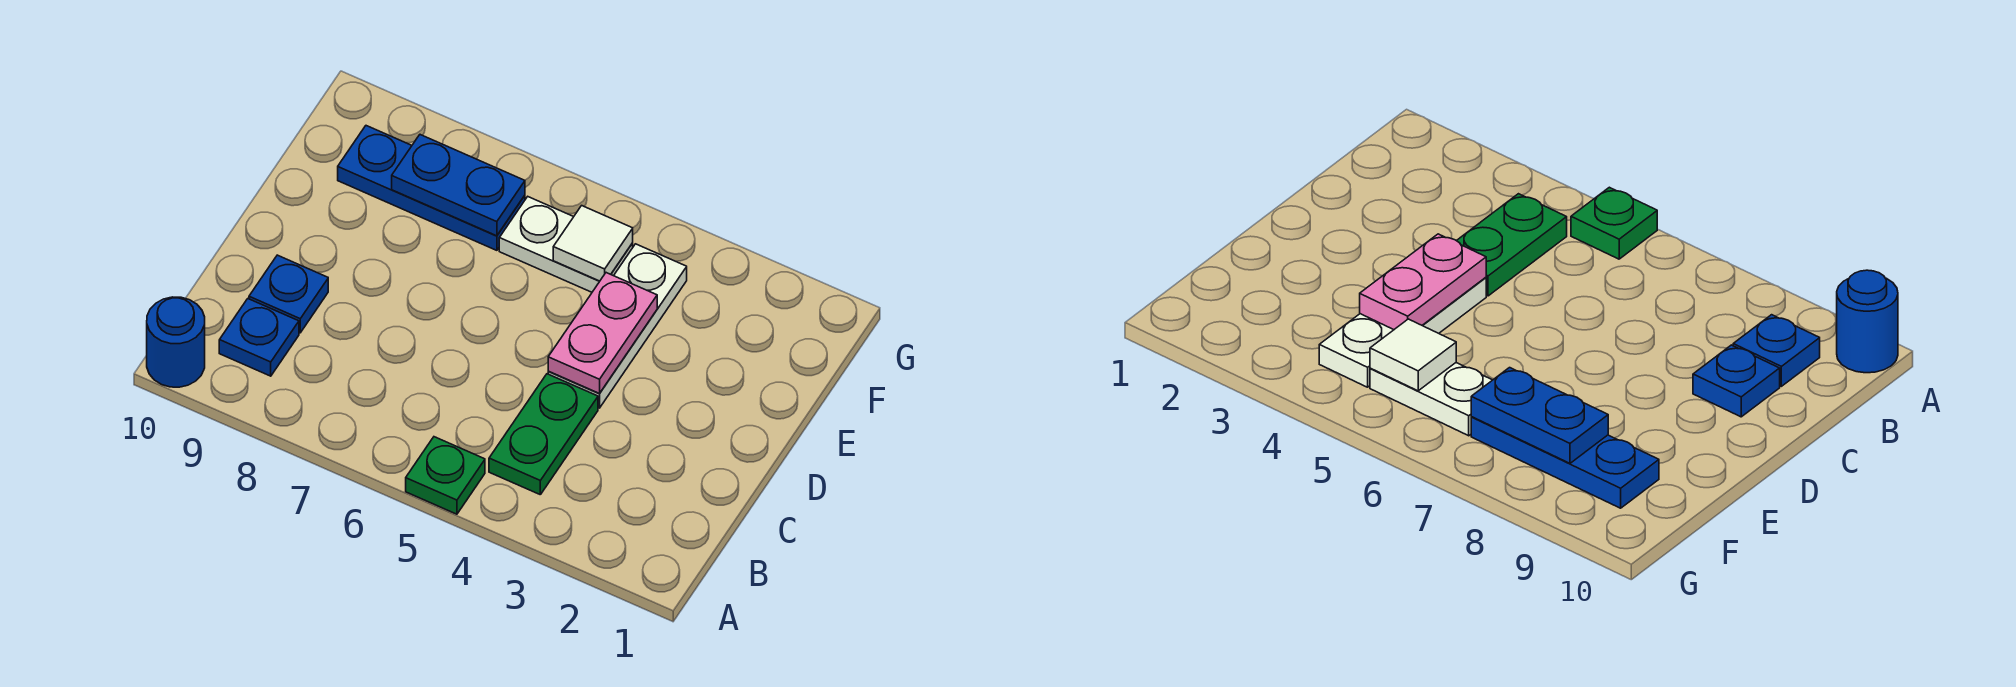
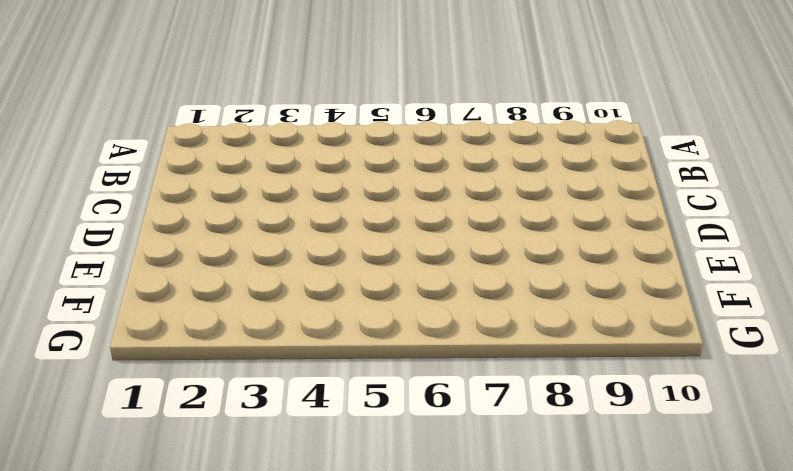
none -> green plate A5 level 1
none -> blue round brick A10 level 1

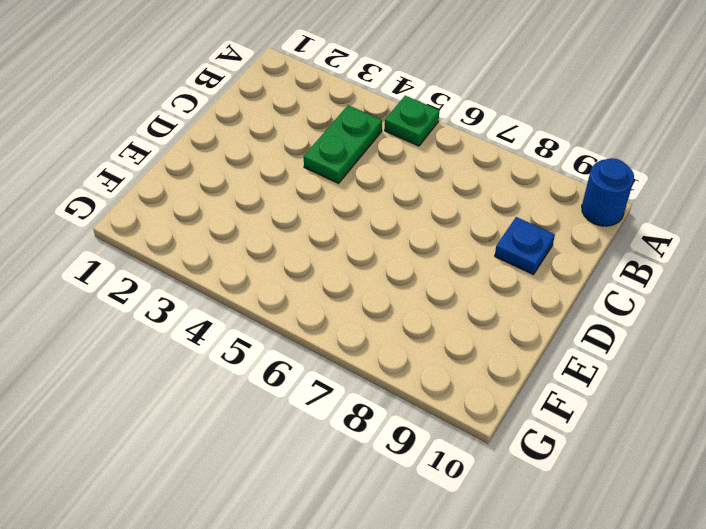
none -> blue plate B9 level 1
none -> white plate D4:F4 level 1

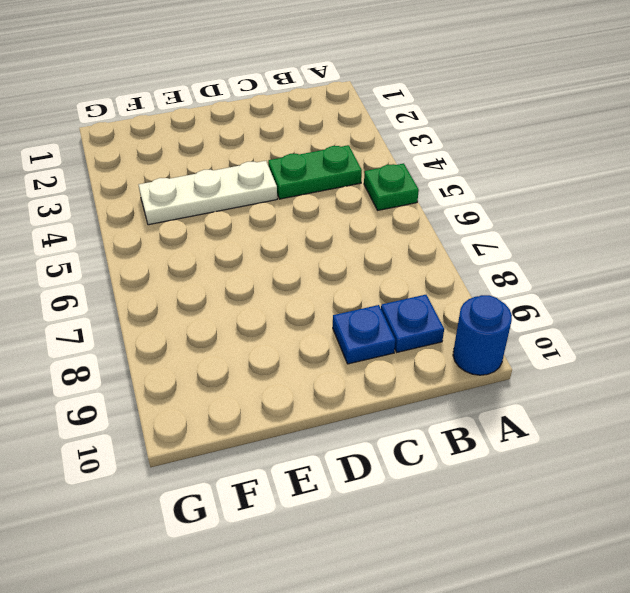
none -> white plate F5:F6 level 1
none -> blue plate F7:F9 level 1

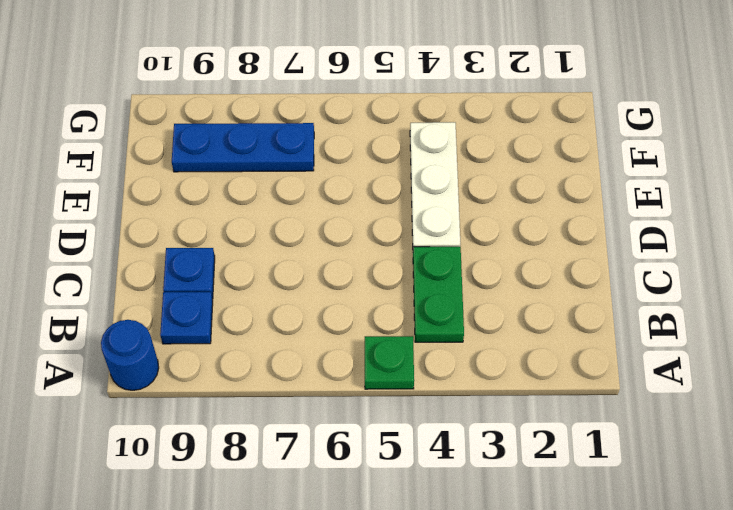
none -> white plate F5:F6 level 1
none -> pink plate D4:E4 level 2

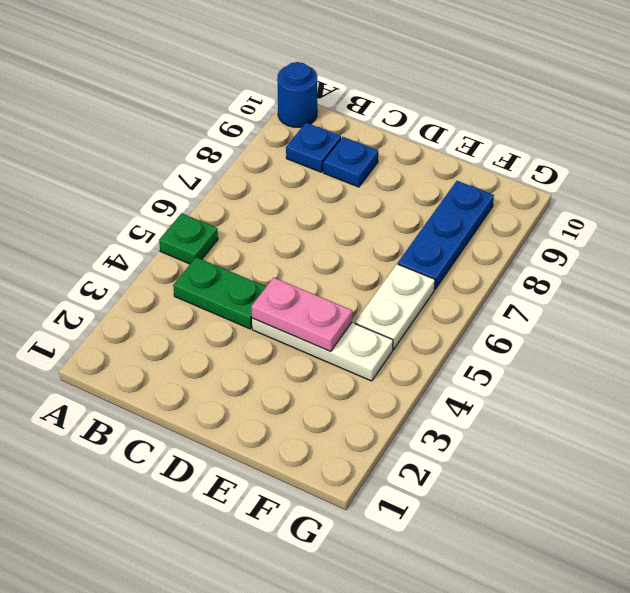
none -> white tile F5 level 2
none -> blue plate F7:F8 level 2

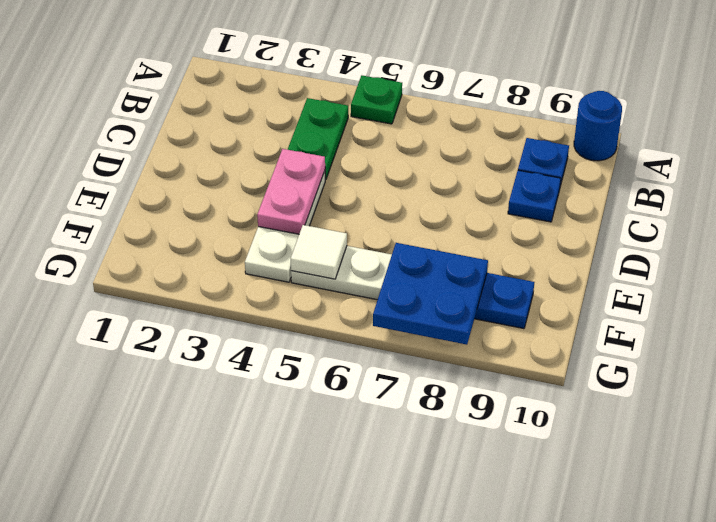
blue plate F7:G8 level 2 -> blue plate F7:F8 level 2

